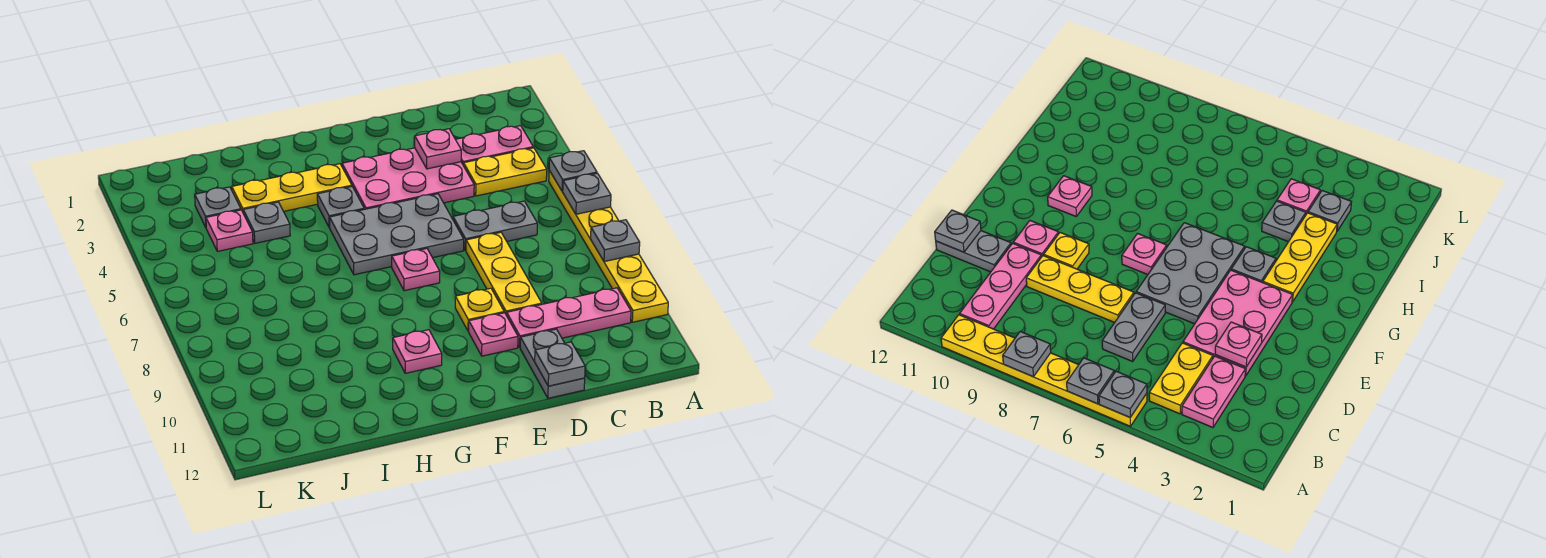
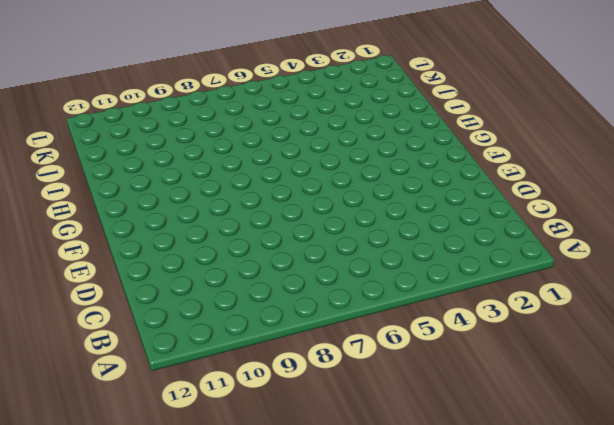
none -> yellow plate A5:A10 level 1
none -> pink plate B3:C3 level 1
none -> yellow plate B4:C4 level 1

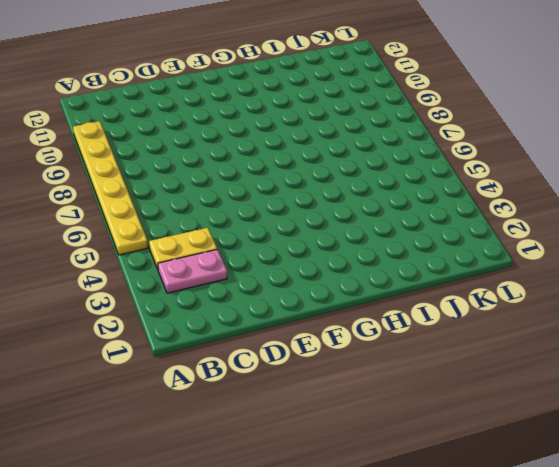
none -> pink plate B10:D10 level 1
none -> grey plate C6:D6 level 1
none -> pink plate D3:F4 level 1

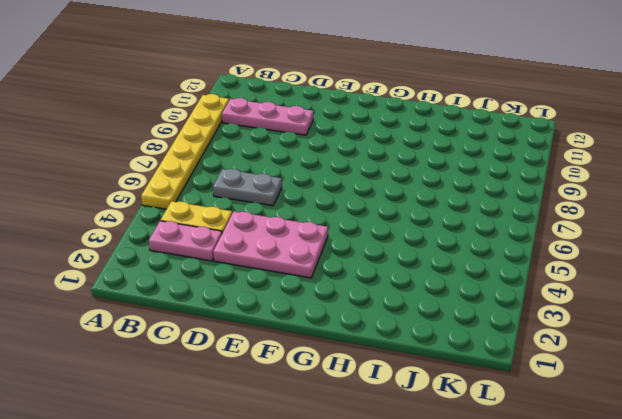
none -> yellow plate D7:D9 level 1
none -> grey plate D11:D12 level 1
none -> grey plate E5:G6 level 1

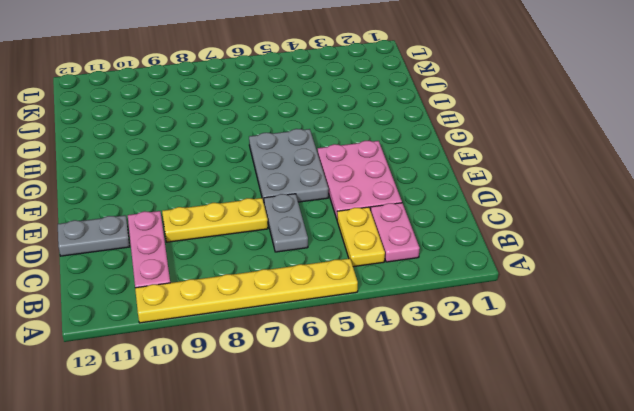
none -> yellow plate E9 level 1
none -> pink plate E10 level 1
none -> pink plate F7 level 1

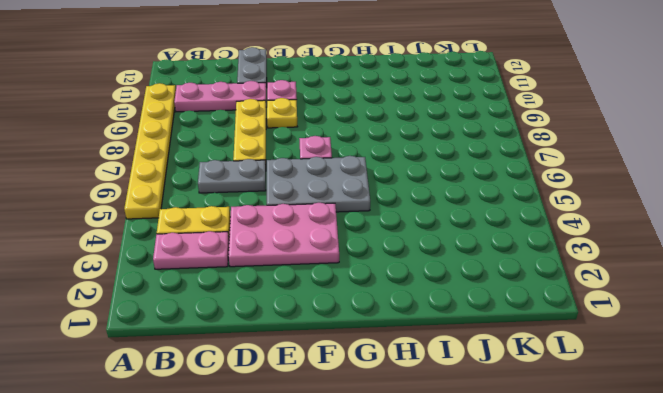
none -> yellow plate G3:I3 level 1
none -> grey plate G4 level 1
none -> pink plate G10 level 1

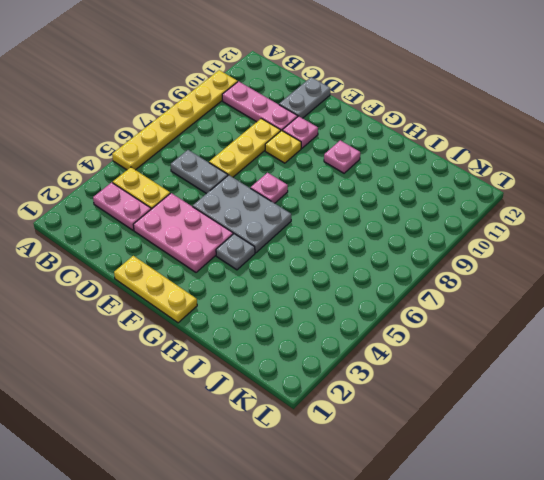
yellow plate E1:G1 level 1 -> yellow plate G3:I3 level 1
none -> grey plate I4 level 1
none -> grey plate J3 level 1
none -> pink plate J4 level 1

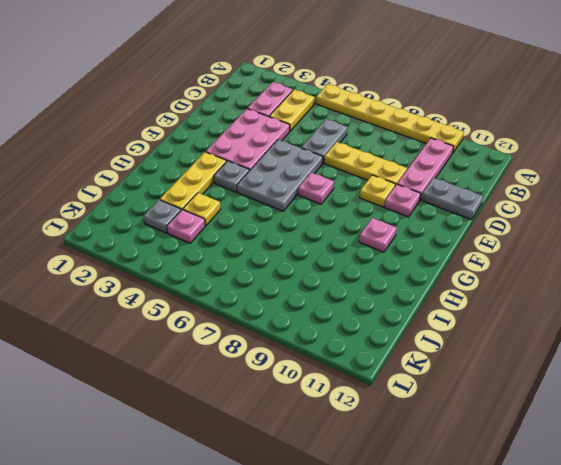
yellow plate I4 level 1 -> grey plate I4 level 1
none -> grey plate A5 level 2
none -> grey plate A6 level 2
none -> grey plate A8 level 2

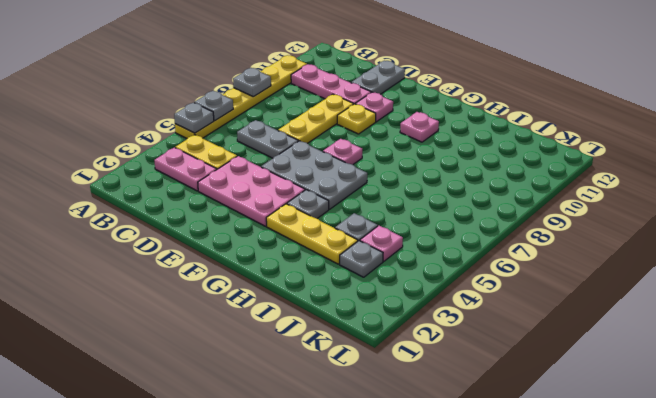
none -> pink plate D3 level 2
none -> grey plate D12 level 2

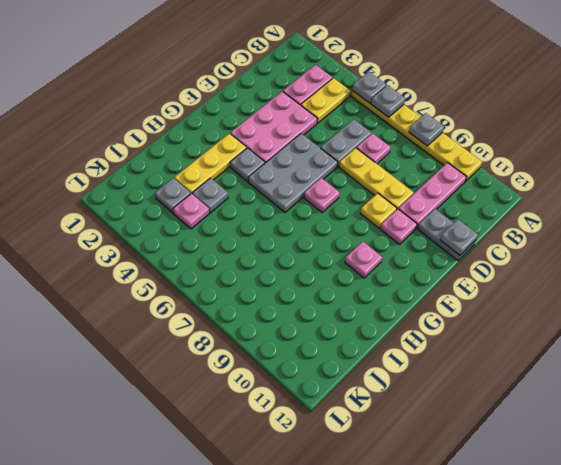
pink plate C7 level 1 -> pink plate D3 level 2

